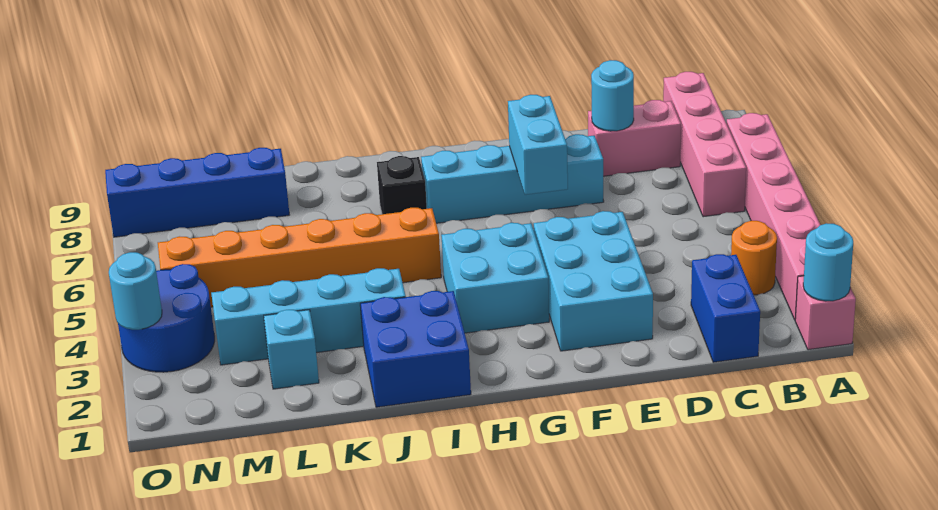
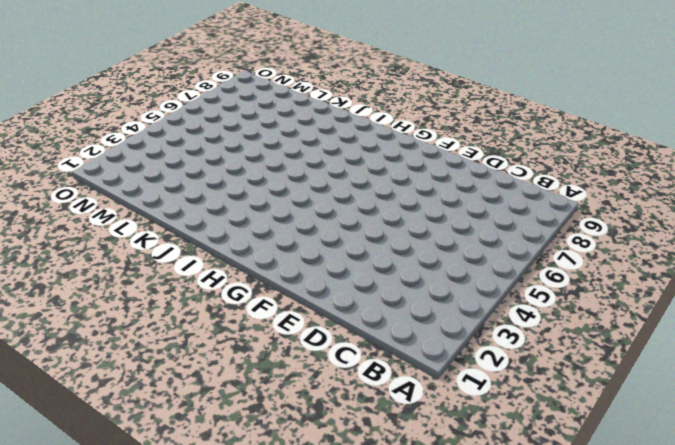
none -> pink brick A1 level 1
none -> pink brick A2:A7 level 1
none -> orange round brick B3 level 1

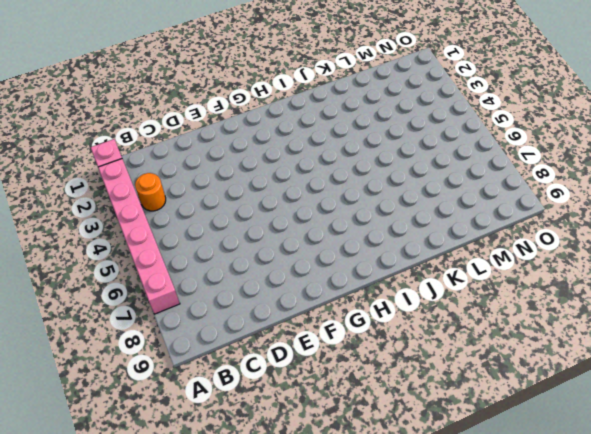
none -> pink brick B6:B9 level 1
none -> blue brick C1:C2 level 1
none -> pink brick C8:D8 level 1

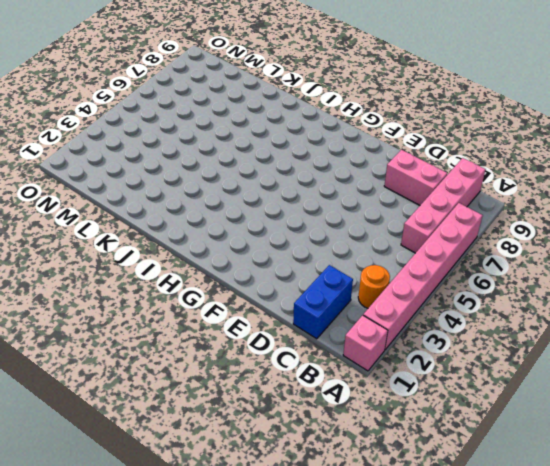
none -> cyan brick E2:F4 level 1
none -> cyan brick E7:H7 level 1
none -> cyan brick G3:H4 level 1

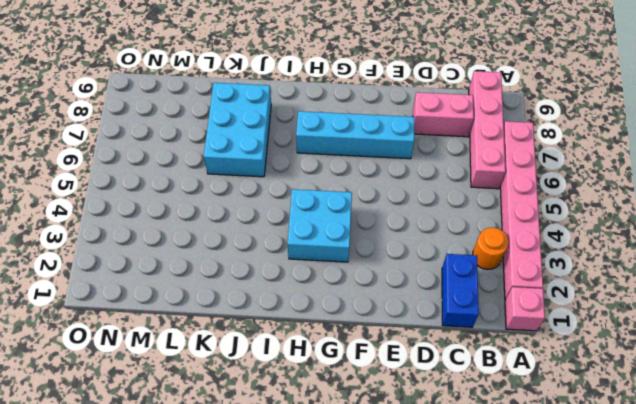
cyan brick J6:K8 level 1 -> cyan brick E2:F4 level 1
none -> blue brick I1:J2 level 1
none -> orange brick I5:N5 level 1
none -> black brick I7 level 1

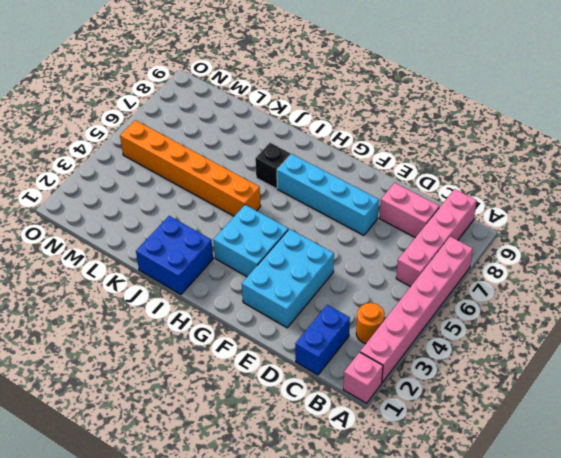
none -> cyan brick J3:M3 level 1
none -> cyan brick L2 level 1
none -> blue brick L8:O8 level 1

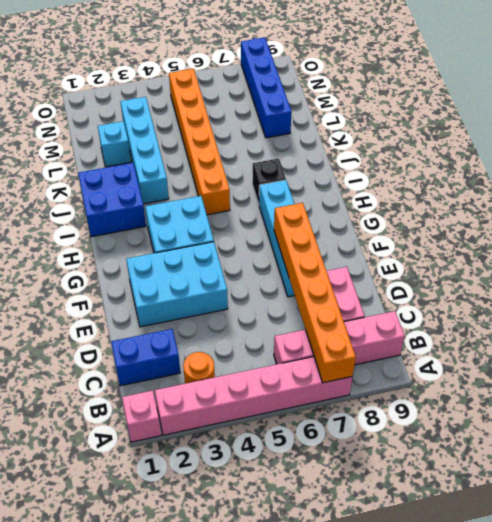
orange brick A7:F7 level 2 -> cyan brick F6:F7 level 2
none -> blue round brick N3:O4 level 1
none -> cyan round brick A1 level 2
none -> cyan round brick D8 level 2

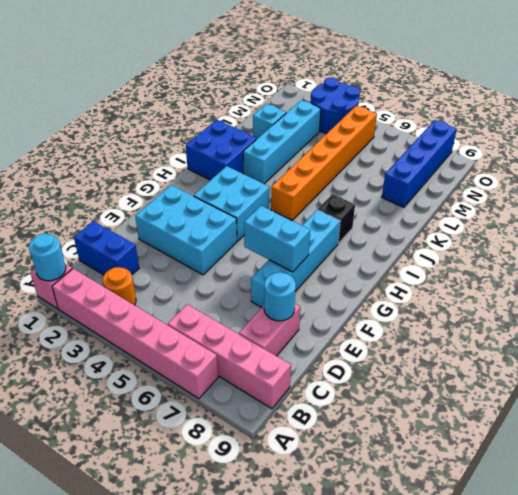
none -> cyan round brick O3 level 2

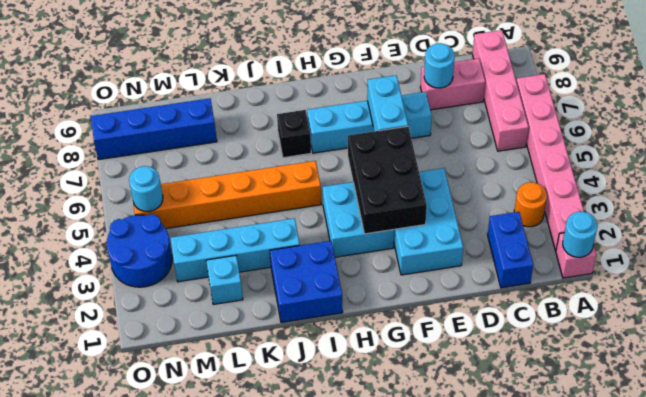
black brick F3:G5 level 2 -> none
cyan round brick N5 level 2 -> cyan round brick O3 level 2

